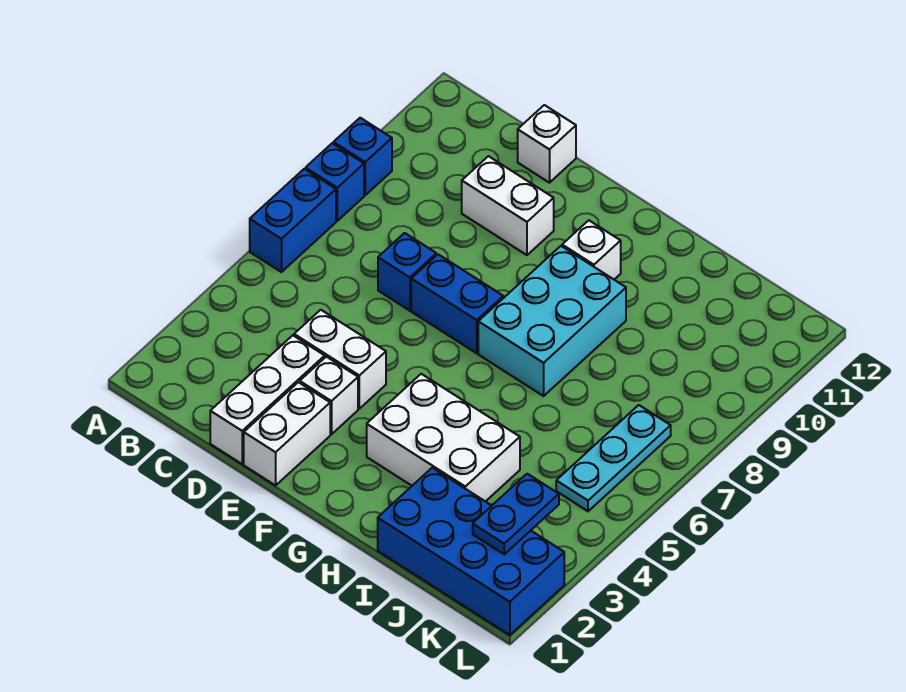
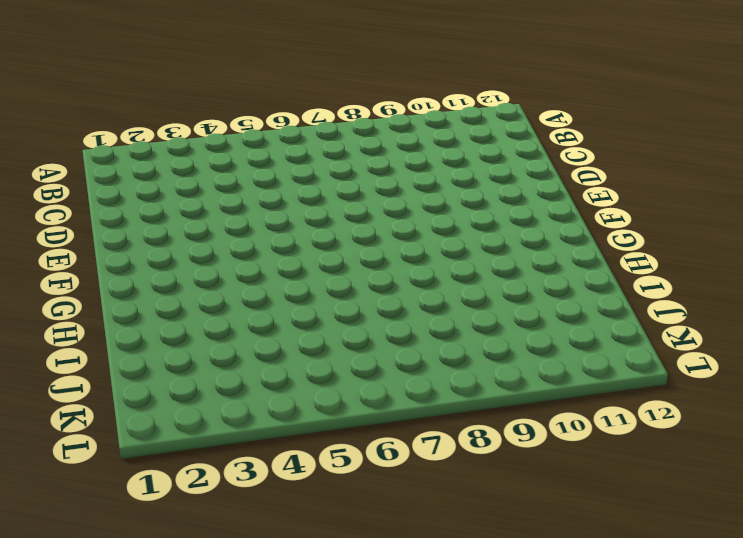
none -> blue brick A6:A7 level 1
none -> blue brick A8 level 1
none -> blue brick A9 level 1

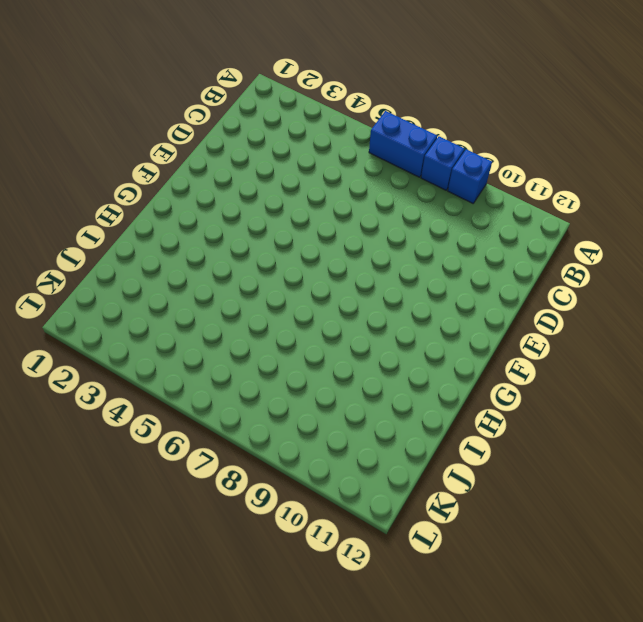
none -> white brick D1:D3 level 1
none -> white brick D4:E4 level 1
none -> blue brick D7 level 1

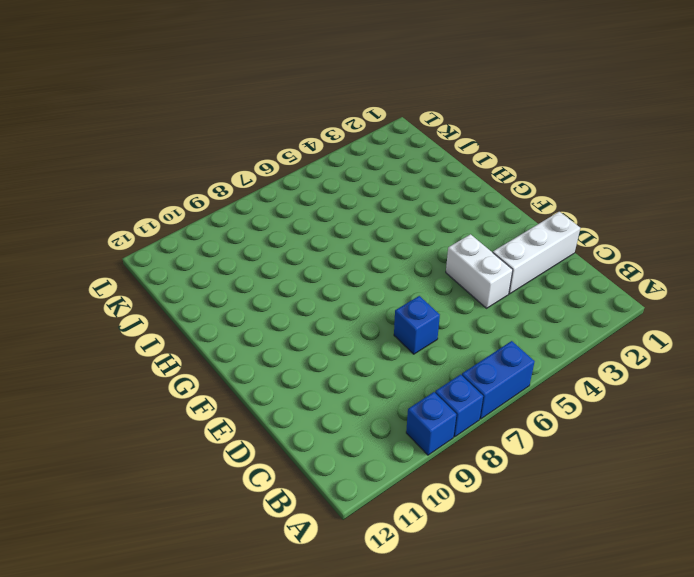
none -> white brick D10:E10 level 1
none -> white brick D12 level 1
none -> white brick E1:E2 level 1

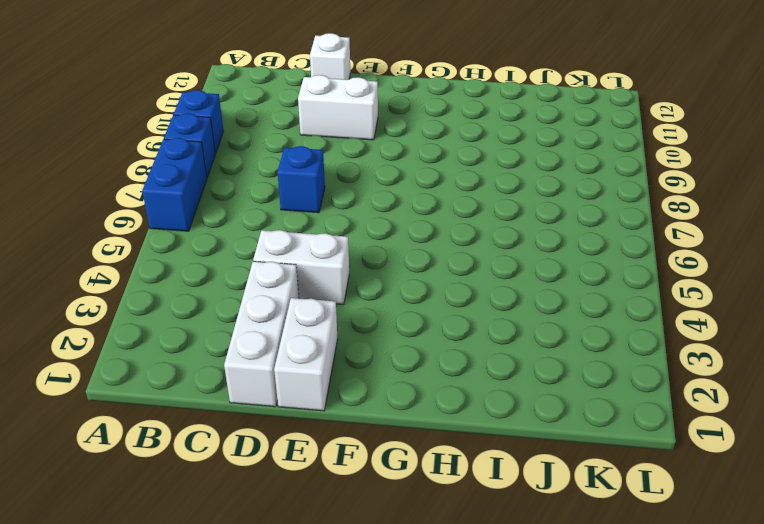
none -> white brick E3 level 1
none -> blue brick E7:F7 level 1
none -> white brick G3:I4 level 1

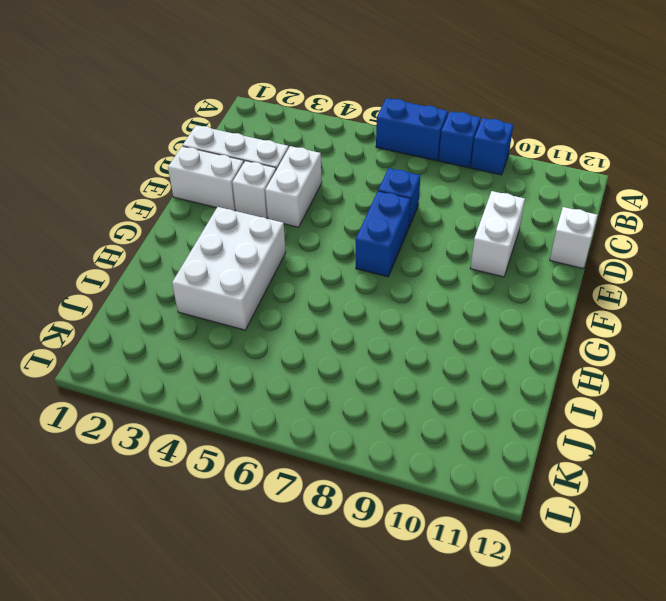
none -> cyan brick G7:H9 level 1
none -> white brick G10 level 1
none -> blue brick I1:L2 level 1

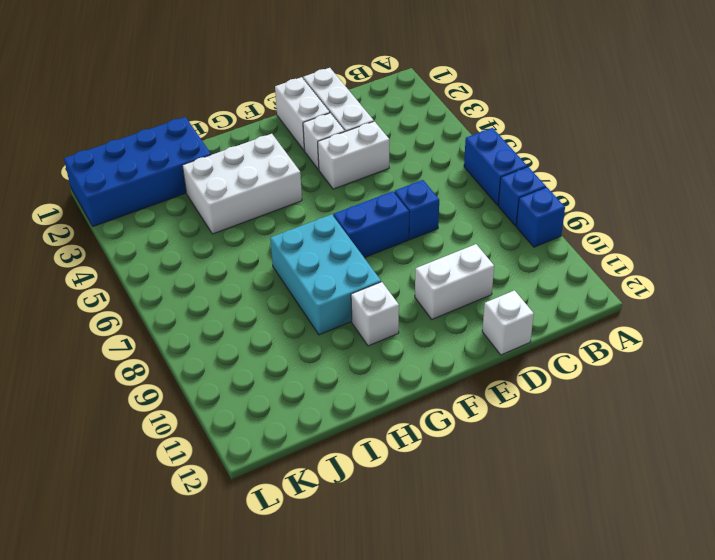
none -> cyan plate K5:K7 level 1
none -> blue plate K2:K3 level 2

